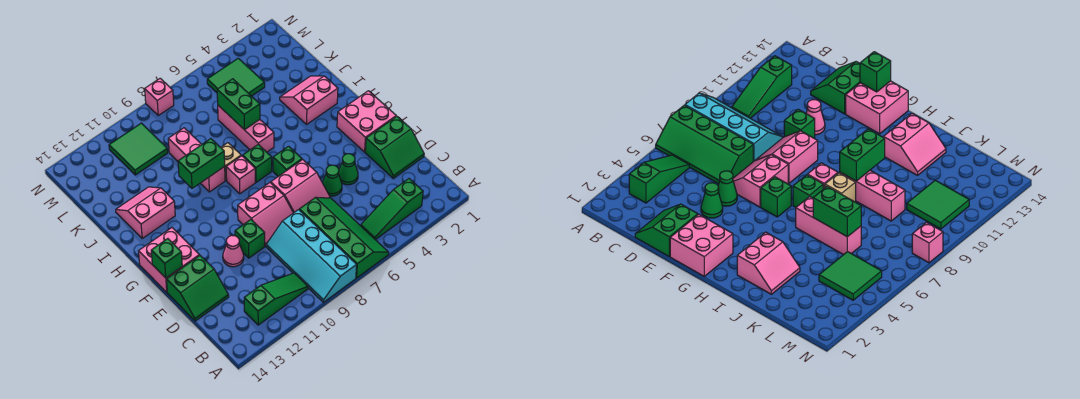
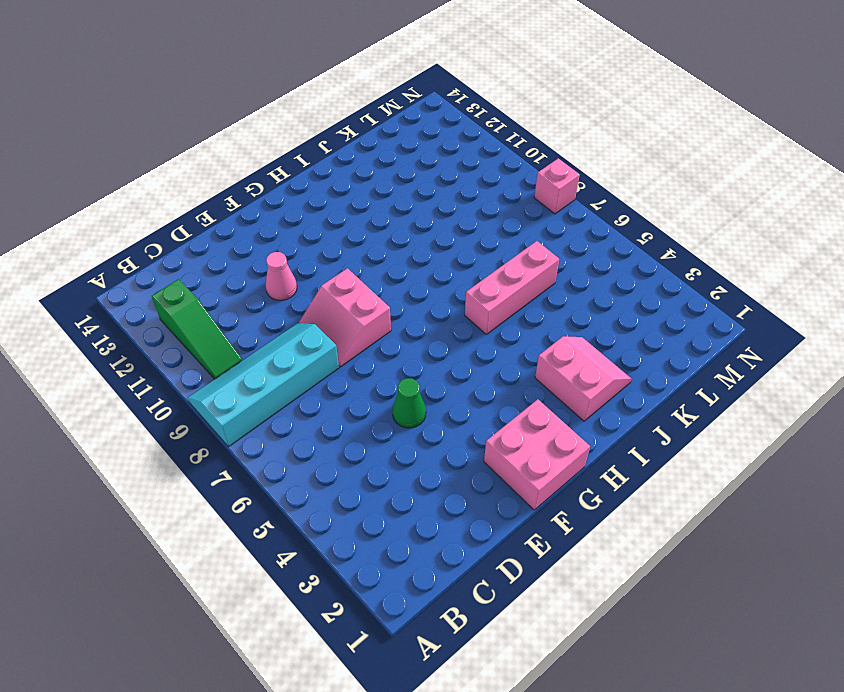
none -> green slope A6:D7 level 1 top 7
none -> green slope B3:B5 level 1 top 3
none -> green slope D1:E2 level 1 top E

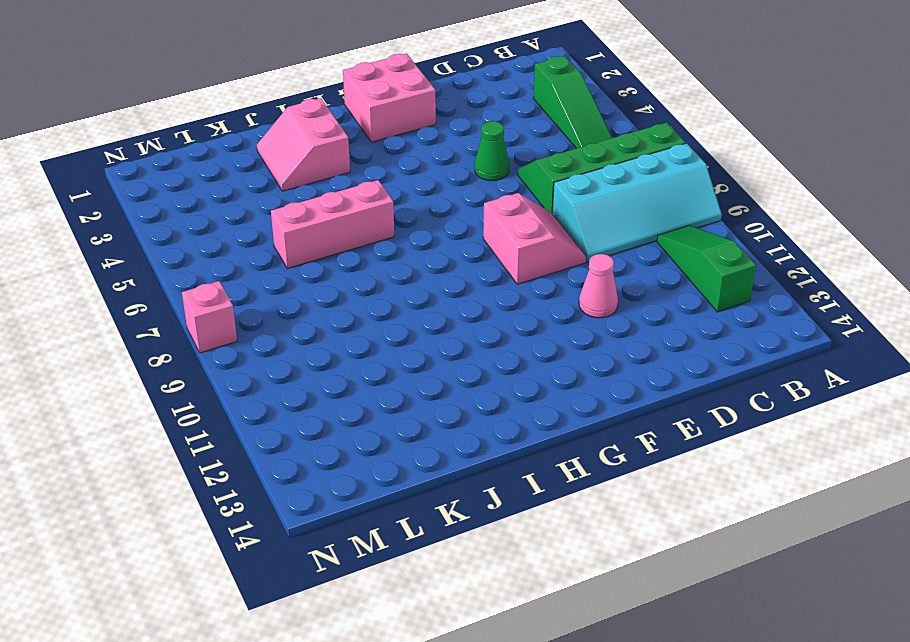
none -> green slope D1:E2 level 1 top E
none -> green slope D13:E14 level 1 top E
none -> green cone E4 level 1

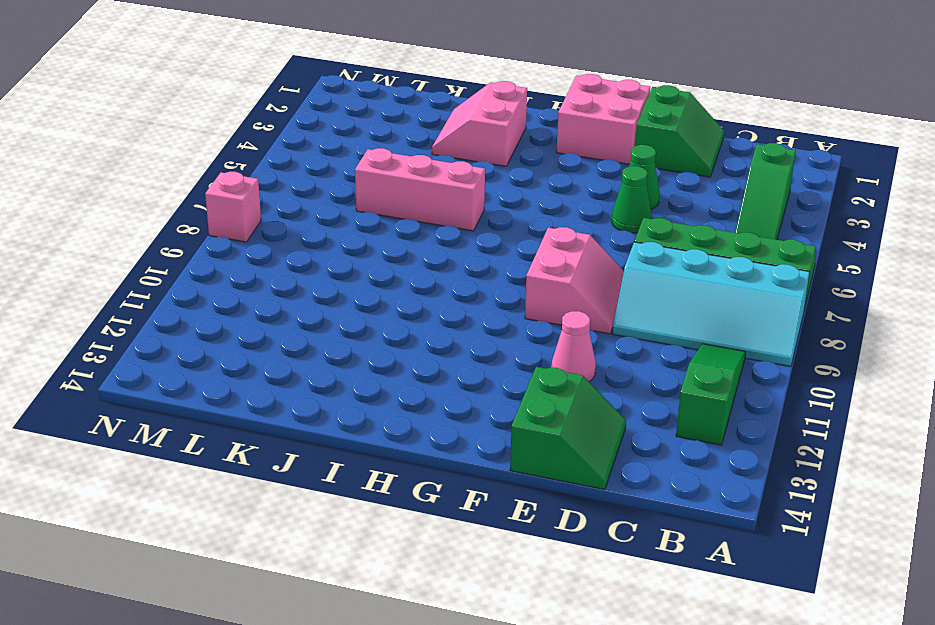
none -> pink slope E6:F7 level 1 top F
none -> green brick E10 level 1
none -> pink brick F13:G14 level 1

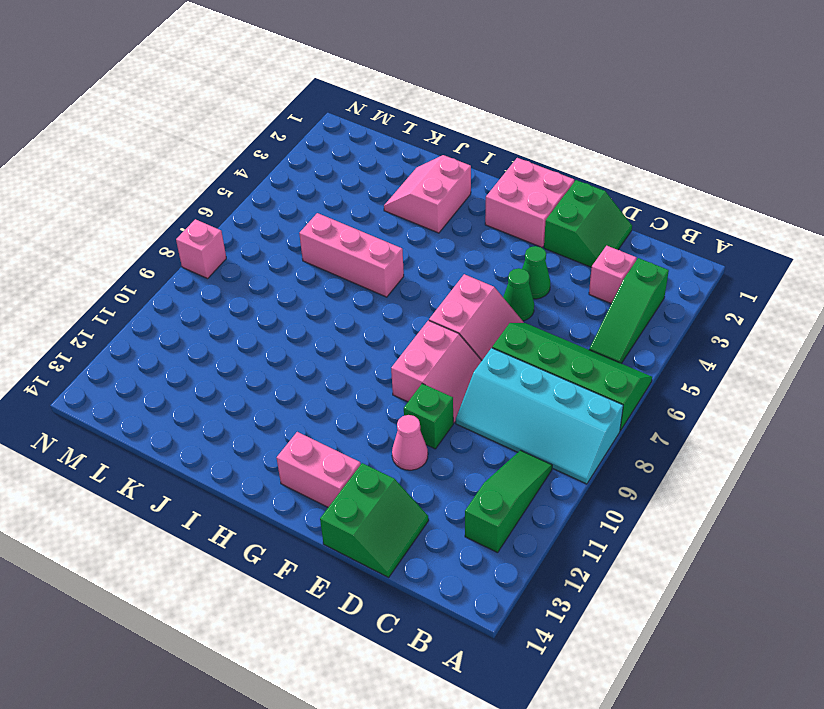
pink brick C3 level 1 -> pink brick H8 level 1
pink brick F13:G13 level 1 -> pink brick F13:G14 level 1
none -> green brick G6 level 1
none -> green brick H7 level 1
none -> tan brick I8 level 1

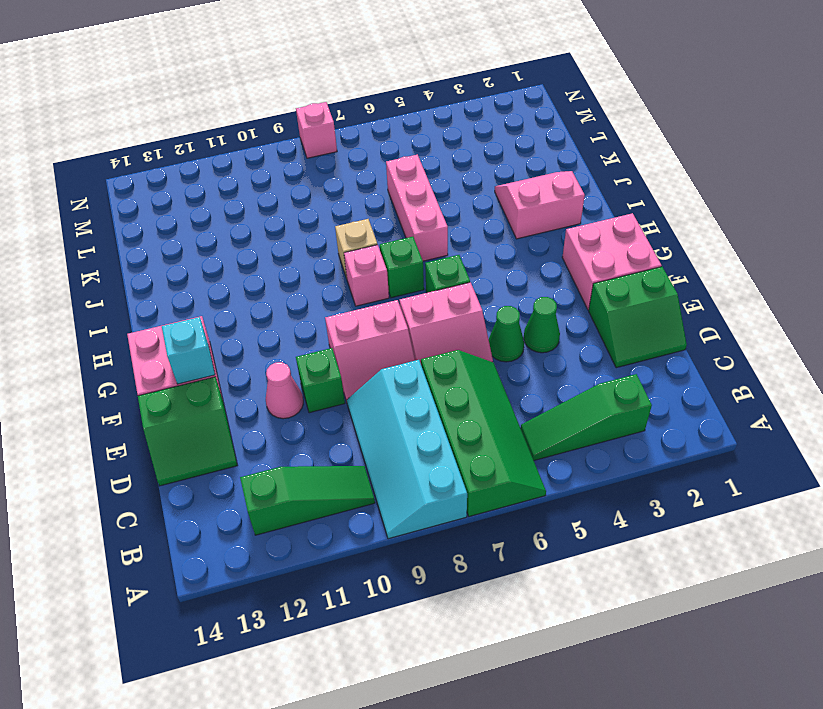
cyan brick F13 level 2 -> none
none -> pink brick I9:K9 level 1
none -> pink slope I12:J13 level 1 top I
none -> green tile L4:M5 level 1

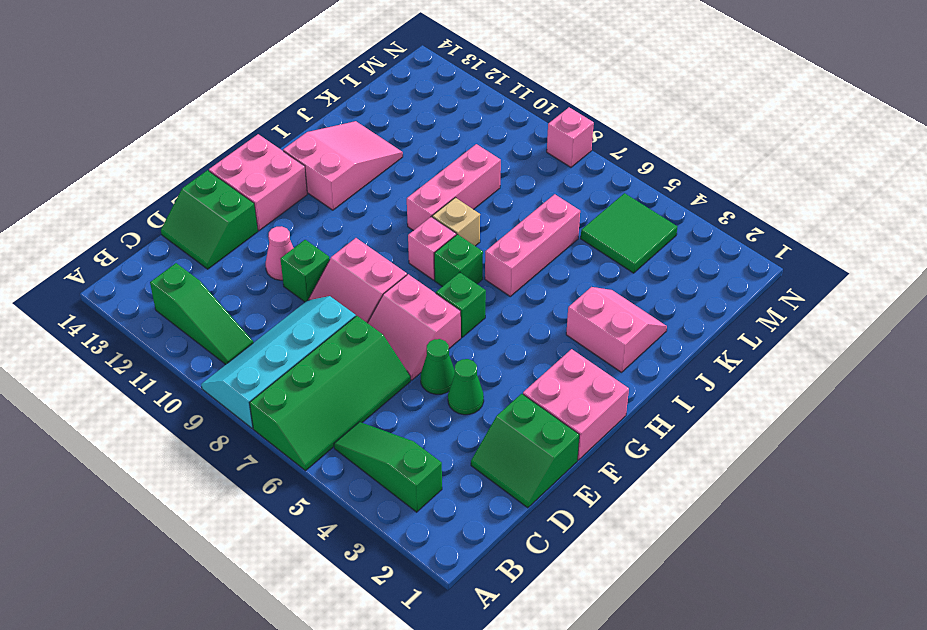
pink slope H12:J13 level 1 top H -> pink slope I12:J13 level 1 top I
none -> green tile L10:M11 level 1
none -> green brick F14 level 2
none -> green brick I9:I10 level 2

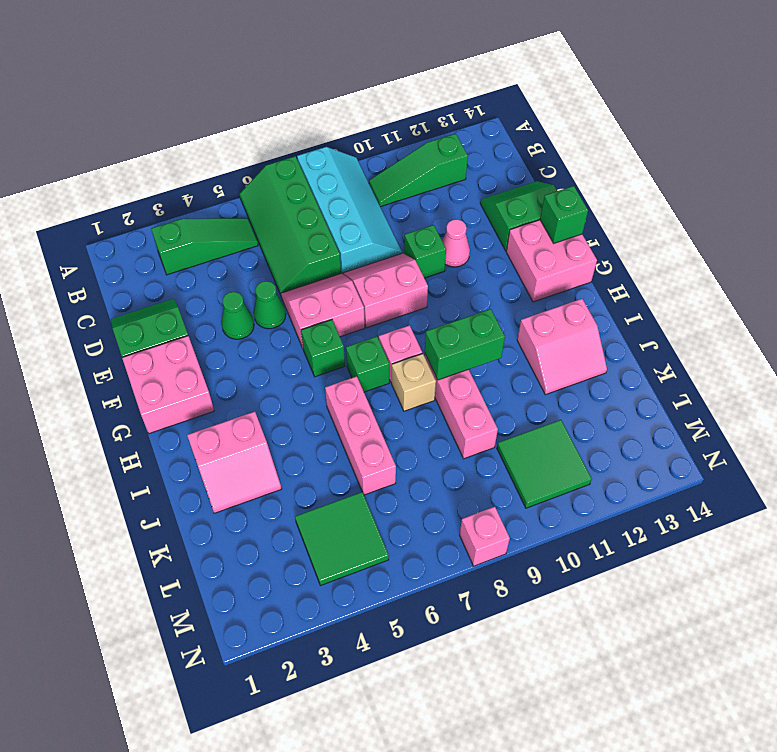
none -> green brick J6:K6 level 2

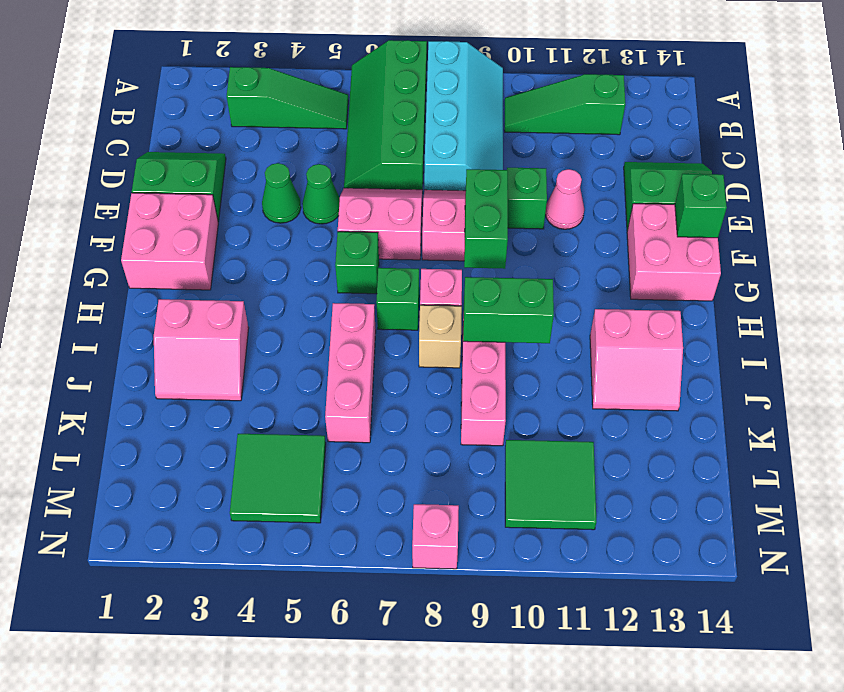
green brick F9:G9 level 2 -> green brick J6:K6 level 2

